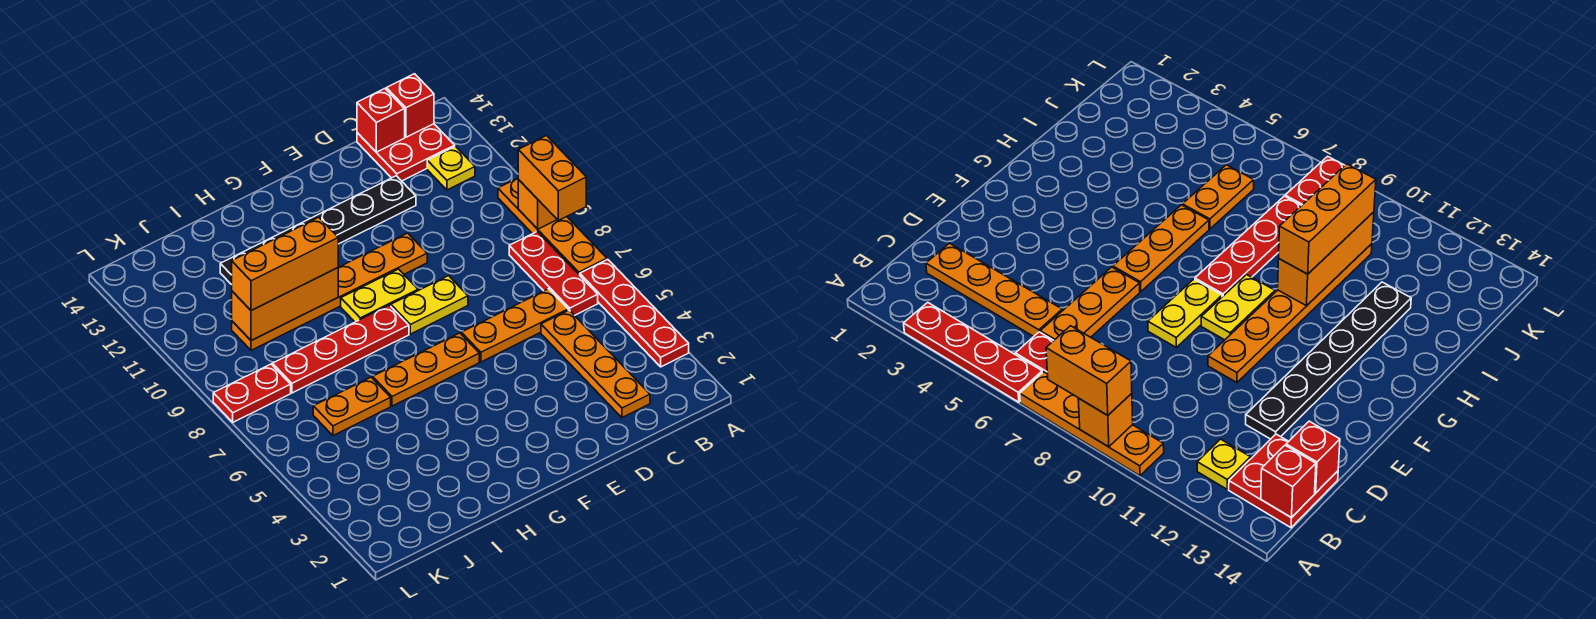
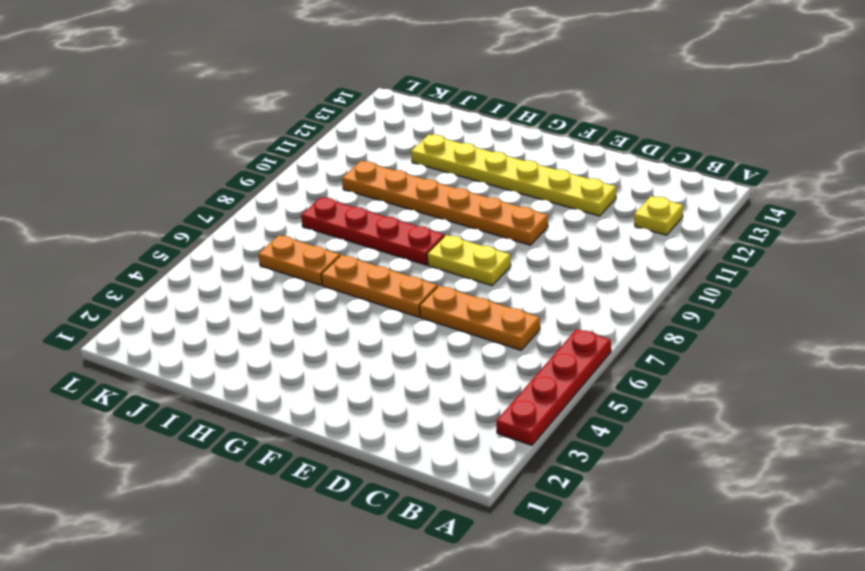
yellow plate D12:I12 level 1 -> black plate D12:I12 level 1
none -> orange plate A7:A10 level 1
none -> red plate B6:B8 level 1
none -> red plate B13:C14 level 1

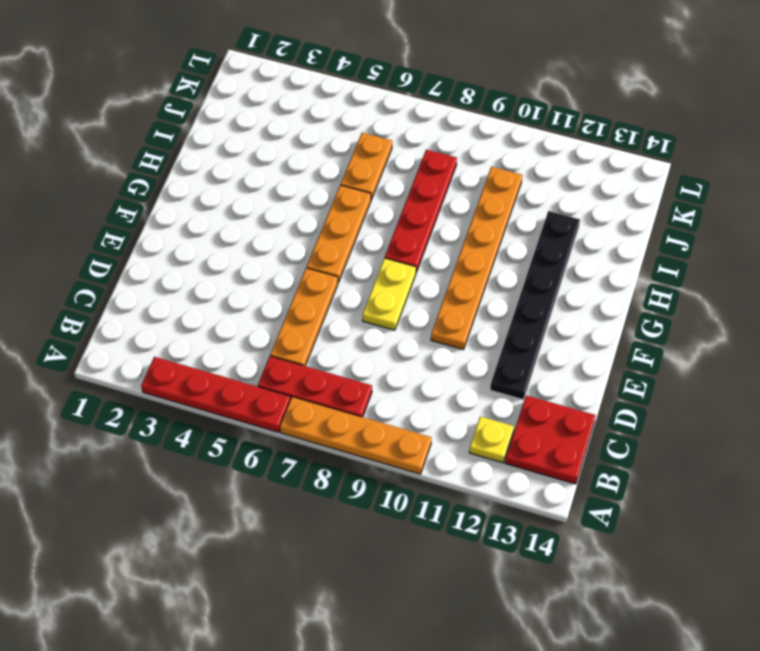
none -> orange plate C2:C5 level 1
none -> yellow plate F9:G9 level 1
none -> red plate K8:L8 level 1

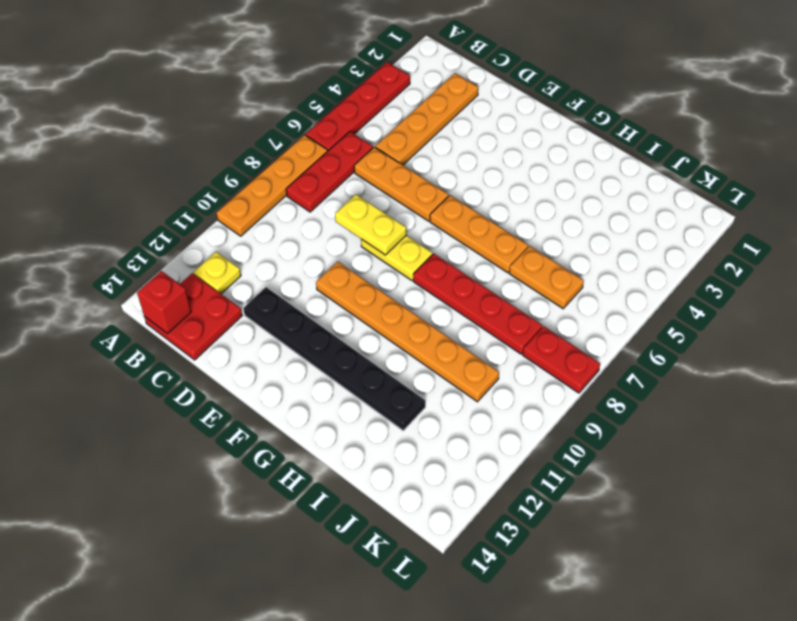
yellow plate D8:E8 level 2 -> yellow plate F9:G9 level 1
none -> orange brick A9 level 2
none -> red brick C14 level 2
none -> orange brick H10:J10 level 2

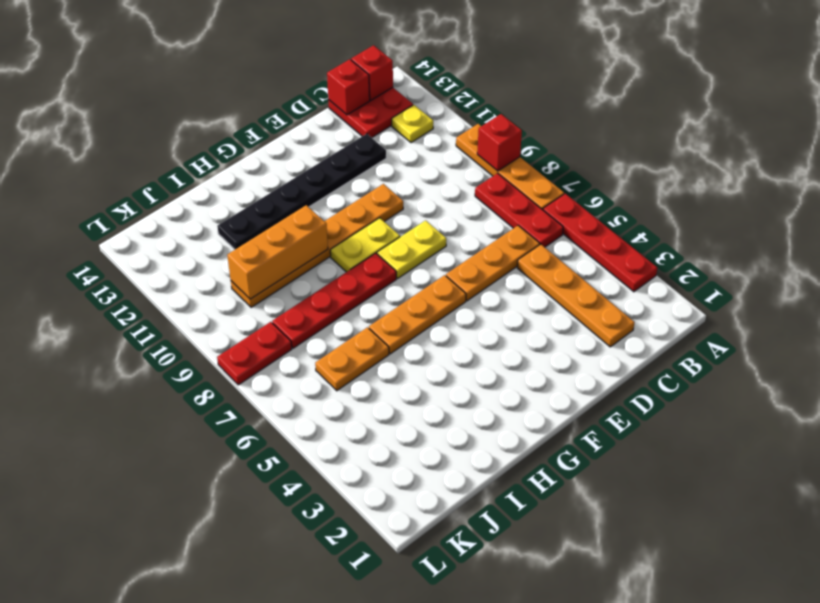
red brick A9 level 2 -> orange brick A9 level 2
none -> orange brick A8:A9 level 3
none -> orange brick H10:J10 level 3

